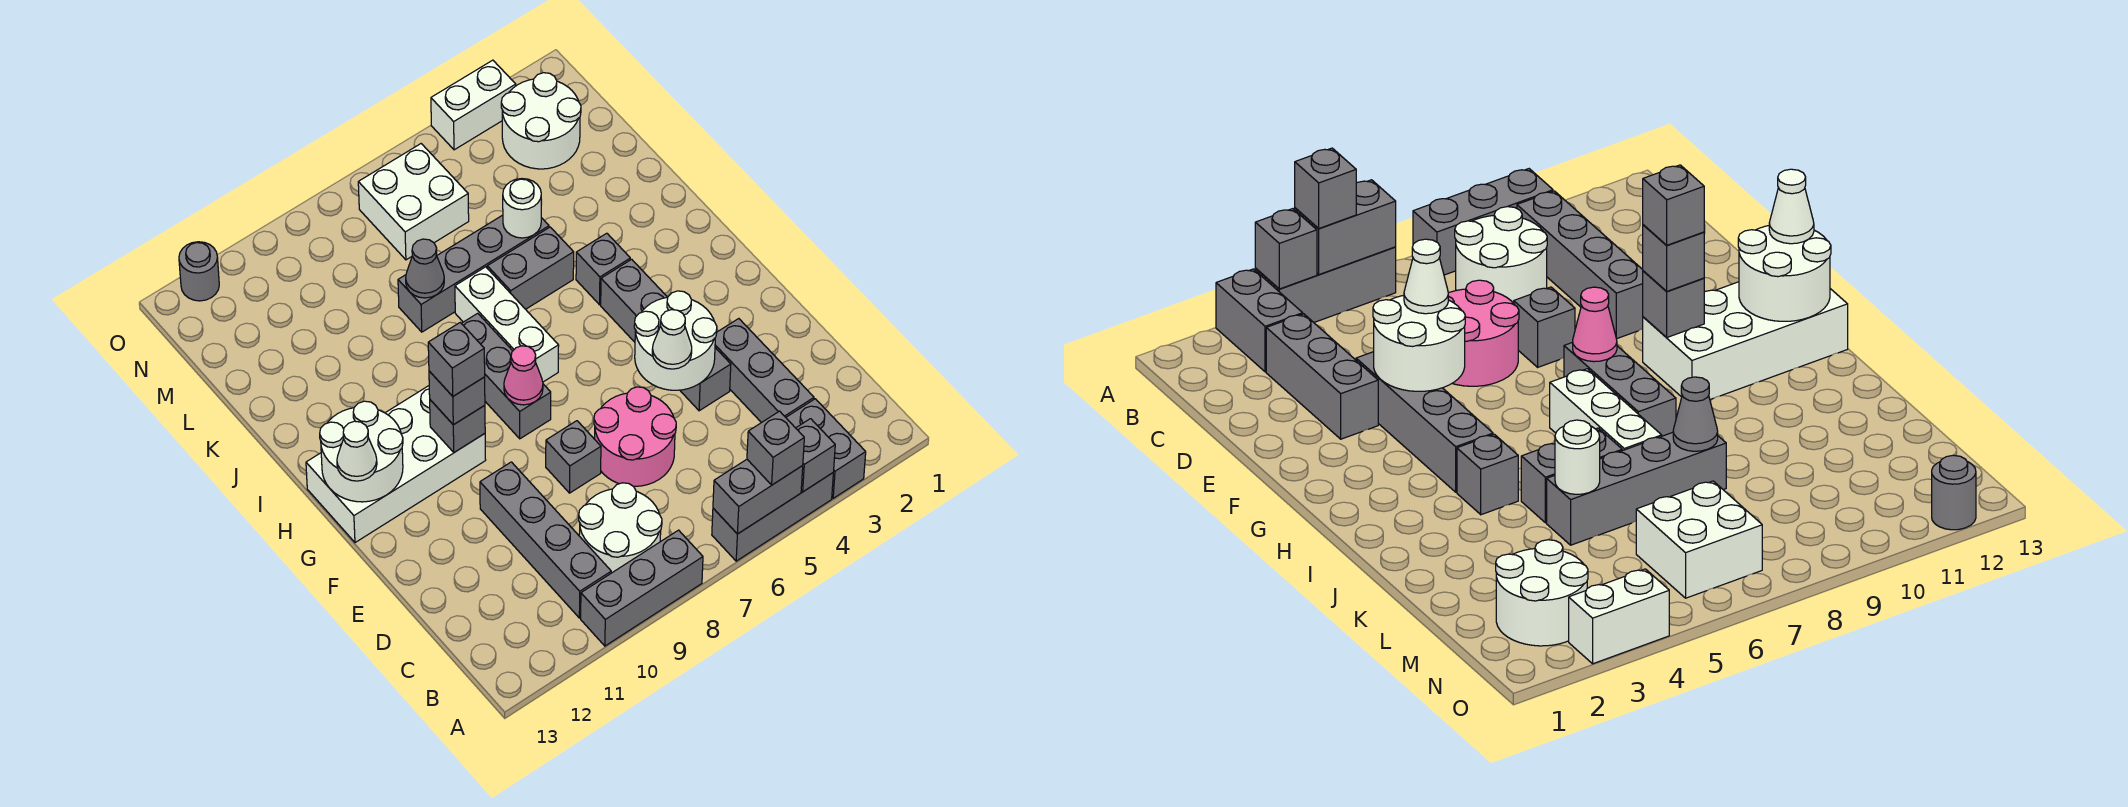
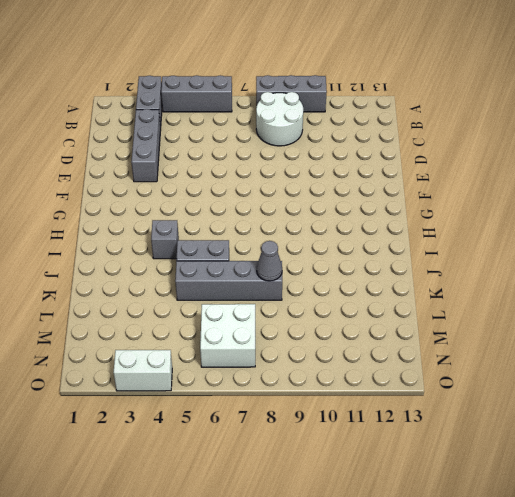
none -> grey brick B10:E10 level 1
none -> pink round brick D6:E7 level 1
none -> grey brick E4:H4 level 1
none -> grey brick E8 level 1

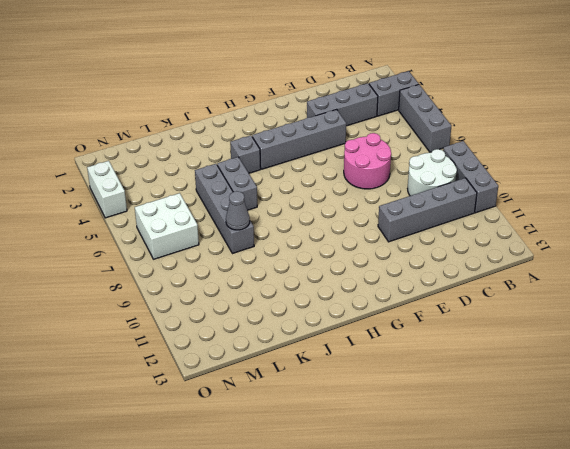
none -> grey brick E8 level 1
none -> grey brick G8:I8 level 1
none -> white brick G10:H13 level 1
none -> white brick H7:J7 level 1

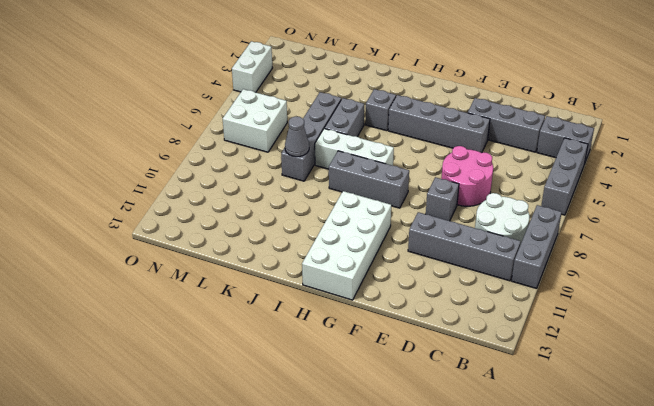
none -> white round brick M2:N3 level 1
none -> grey round brick O12 level 1
none -> grey brick A4 level 2
none -> grey brick A5:A6 level 2

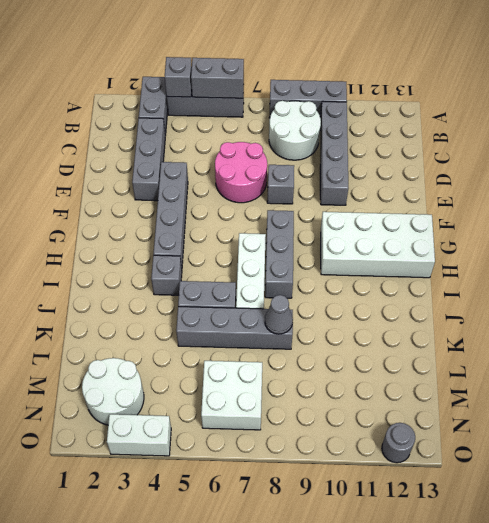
none -> white round brick E4:F5 level 2
none -> pink cone G8 level 2
none -> grey brick G10 level 2
none -> white round brick G12:H13 level 2

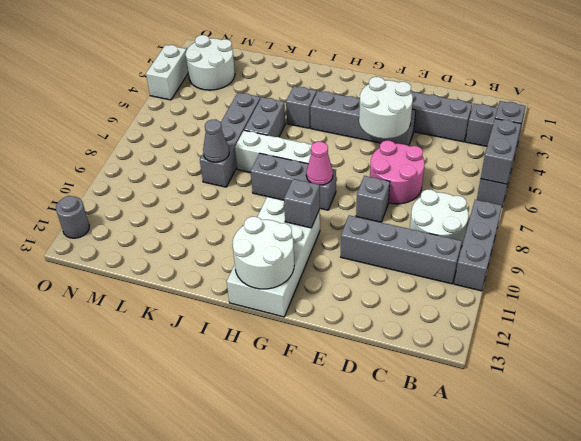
none -> white brick M6:N7 level 1
none -> white round brick K5 level 2
none -> grey brick A5 level 3
none -> white cone E5 level 3

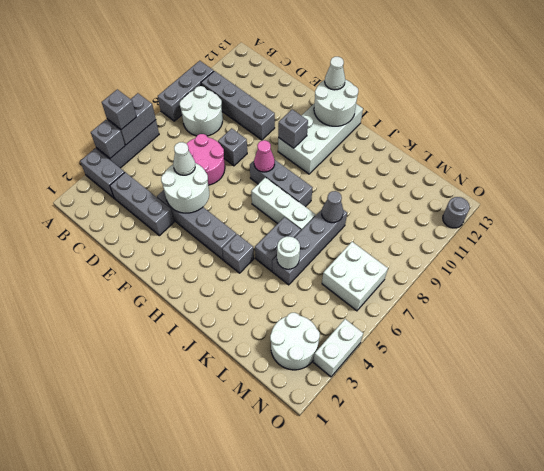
none -> grey brick G10 level 3
none -> grey brick G10 level 4

